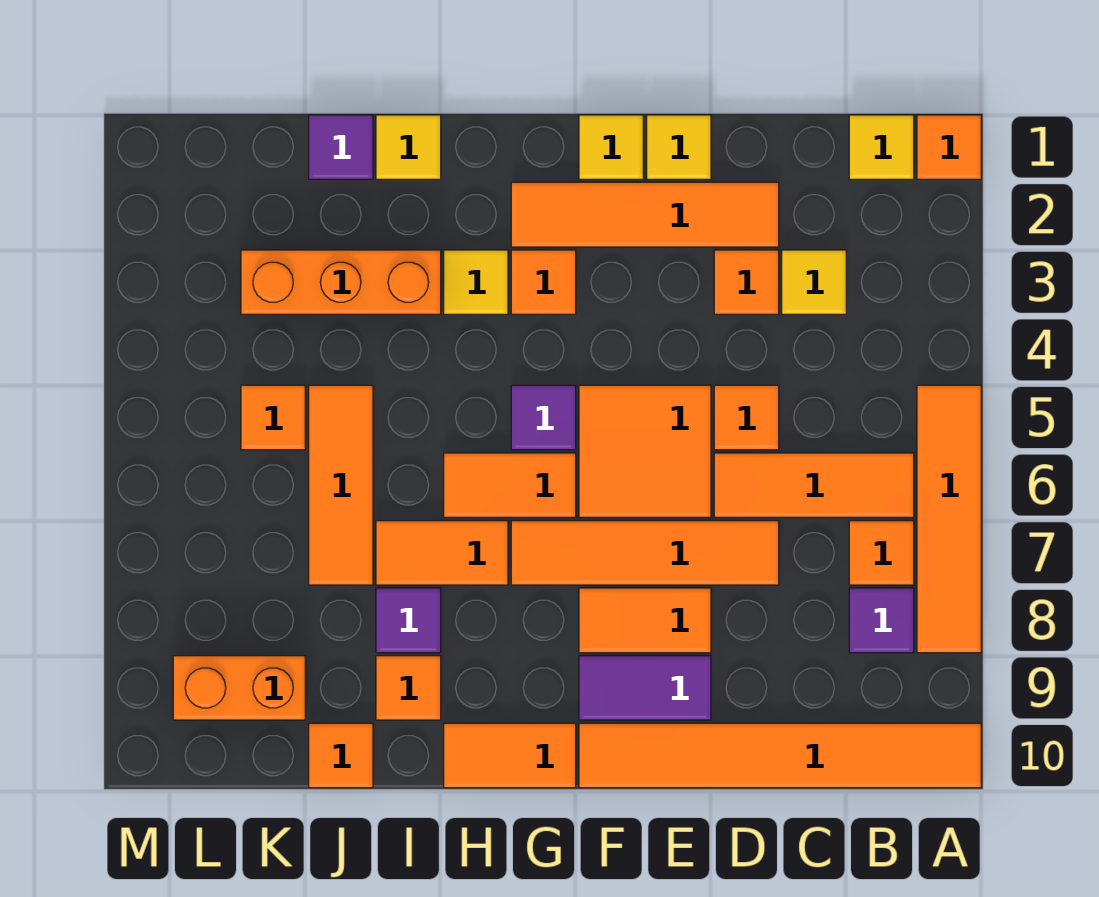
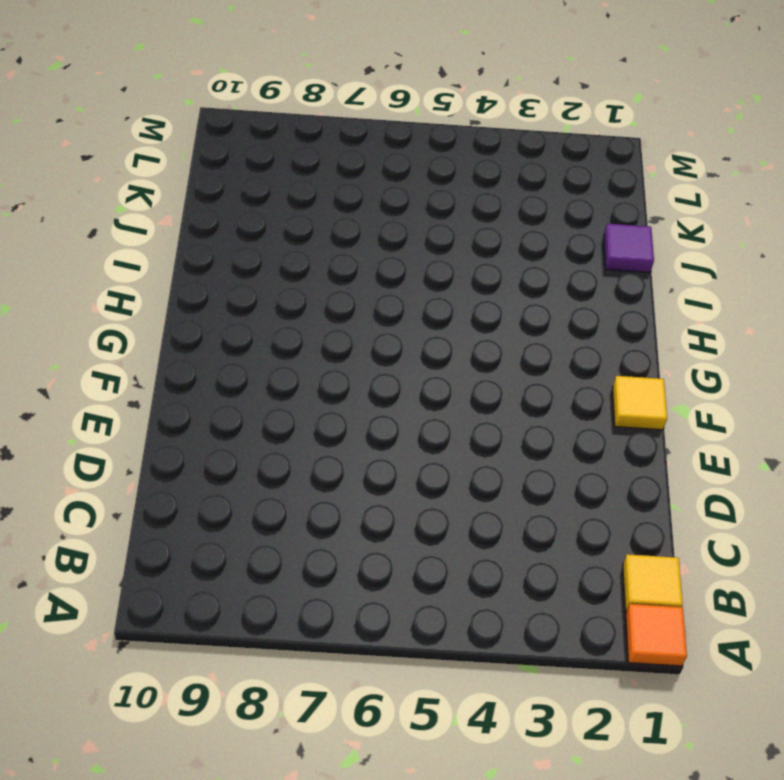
none -> orange tile A5:A8 level 1
none -> orange tile A10:F10 level 1
none -> orange tile B6:D6 level 1
none -> orange tile B7 level 1

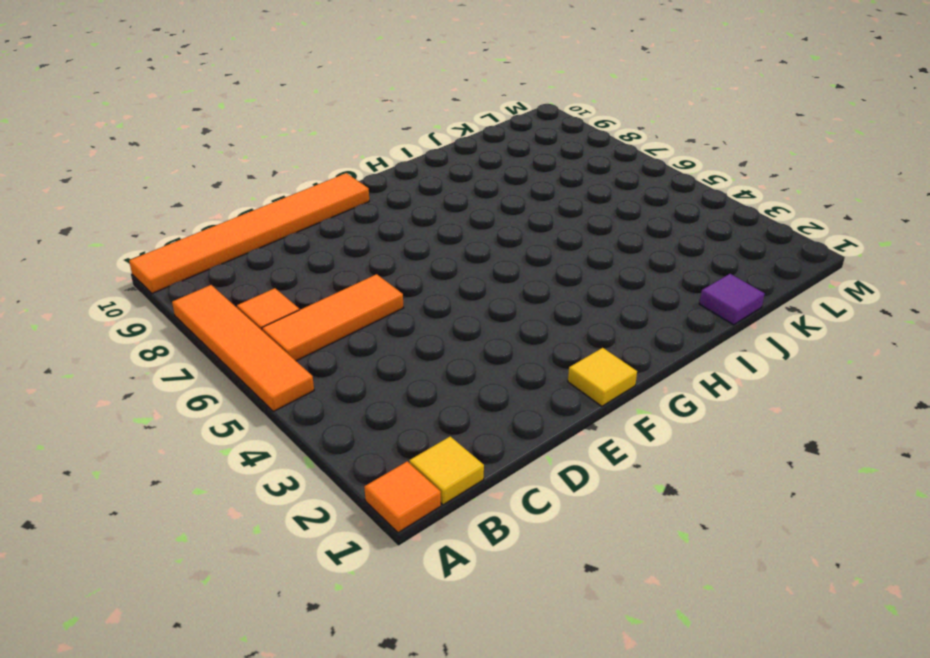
none -> purple tile B8 level 1
none -> yellow tile C3 level 1
none -> orange tile D2:G2 level 1
none -> orange tile D3 level 1

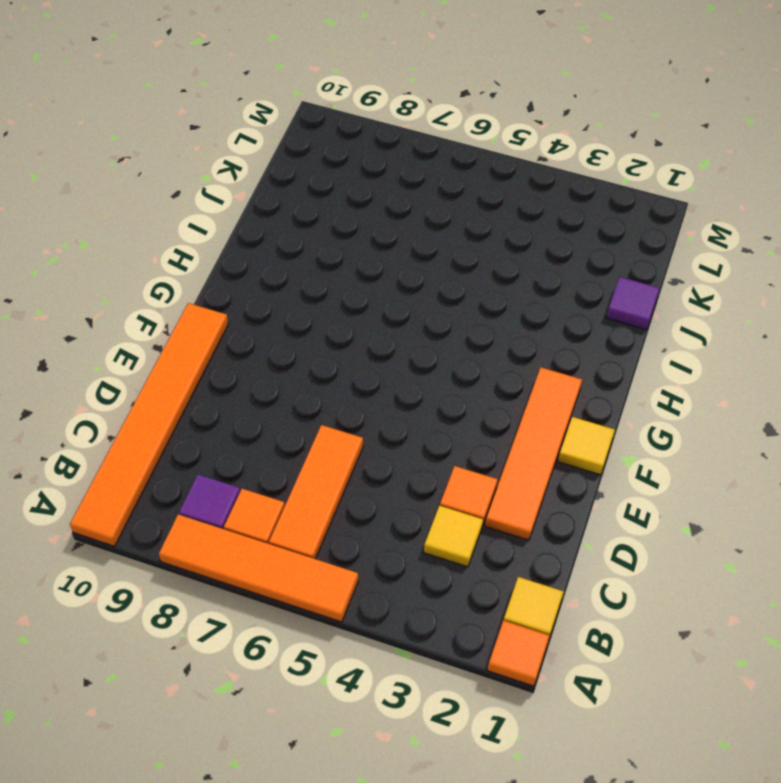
none -> orange tile D5 level 1
none -> orange tile D7:G7 level 1
none -> yellow tile E1 level 1
none -> orange tile E5:F6 level 1

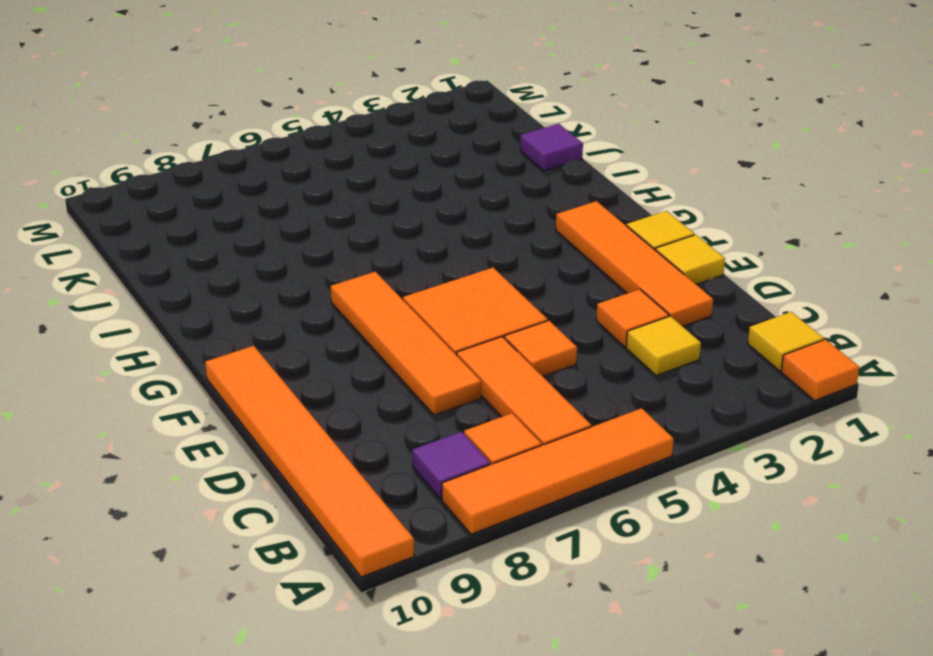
none -> orange tile E8:F8 level 1
none -> purple tile E9:F9 level 1
none -> orange tile G3 level 1
none -> purple tile G5 level 1

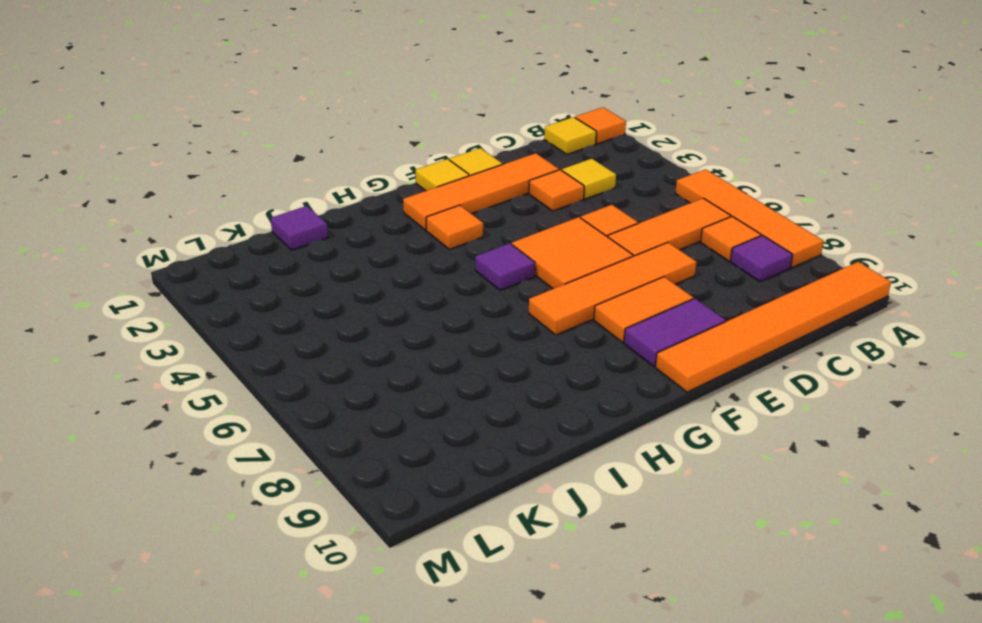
none -> orange tile G6:H6 level 1
none -> orange tile G10:H10 level 1
none -> yellow tile H3 level 1
none -> orange tile H7:I7 level 1

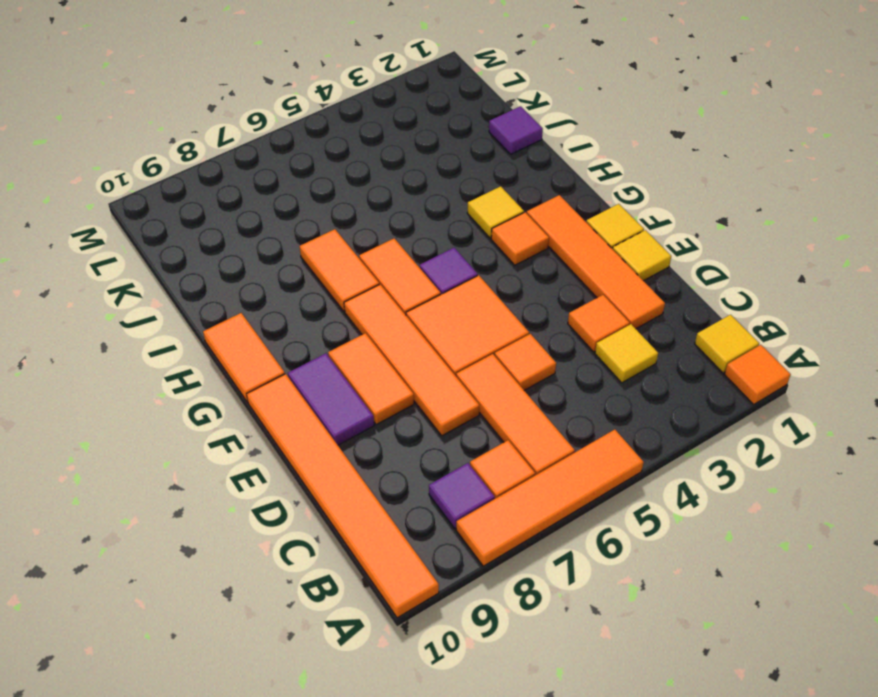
none -> yellow tile I1 level 1
none -> orange brick I3:K3 level 1
none -> purple tile I8 level 1
none -> orange tile I9 level 1

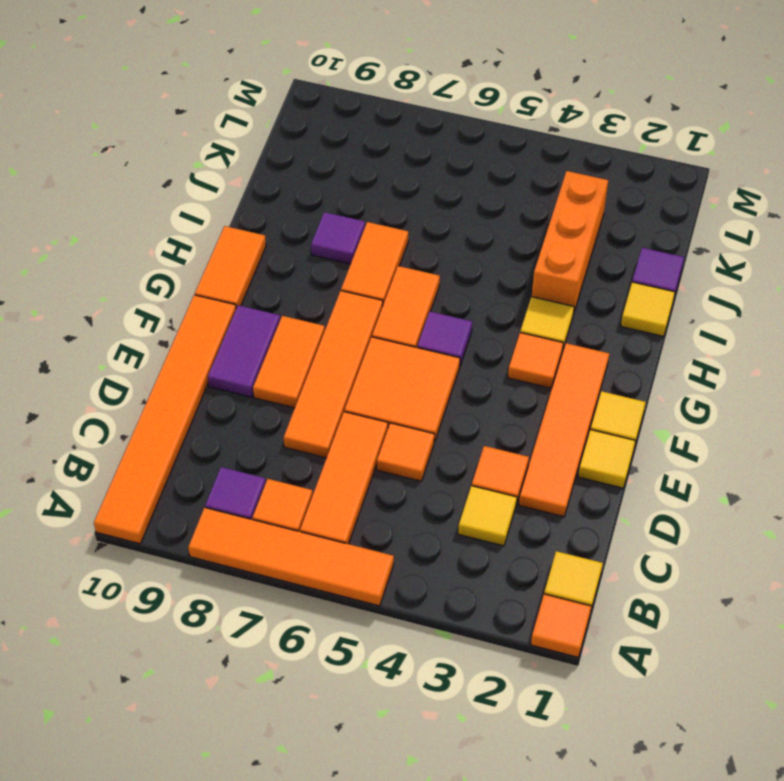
none -> orange tile I9 level 1
none -> orange tile J5:J7 level 1
none -> orange tile J10 level 1
none -> orange tile K5 level 1

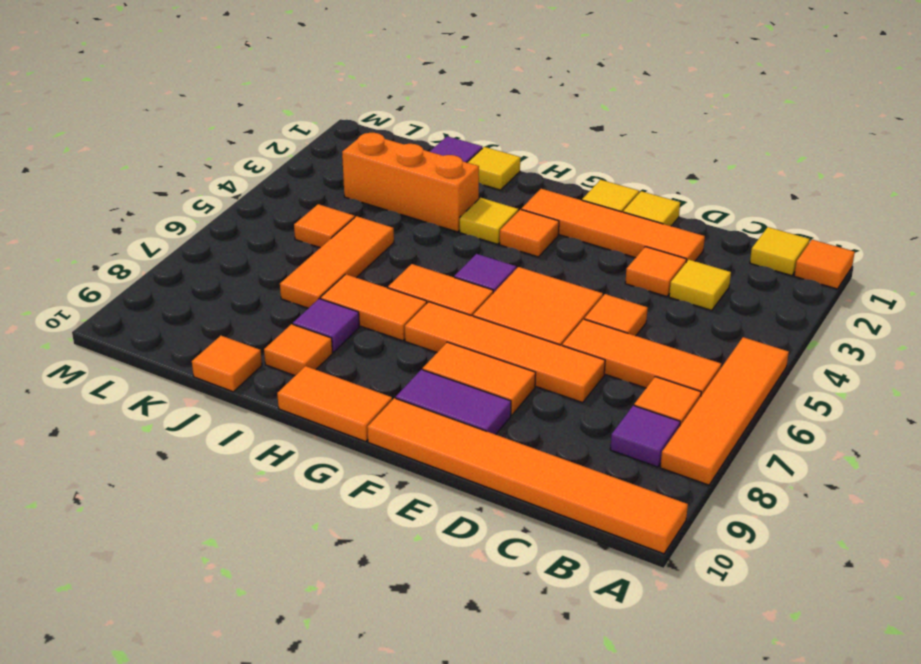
none -> orange brick K9:L9 level 1

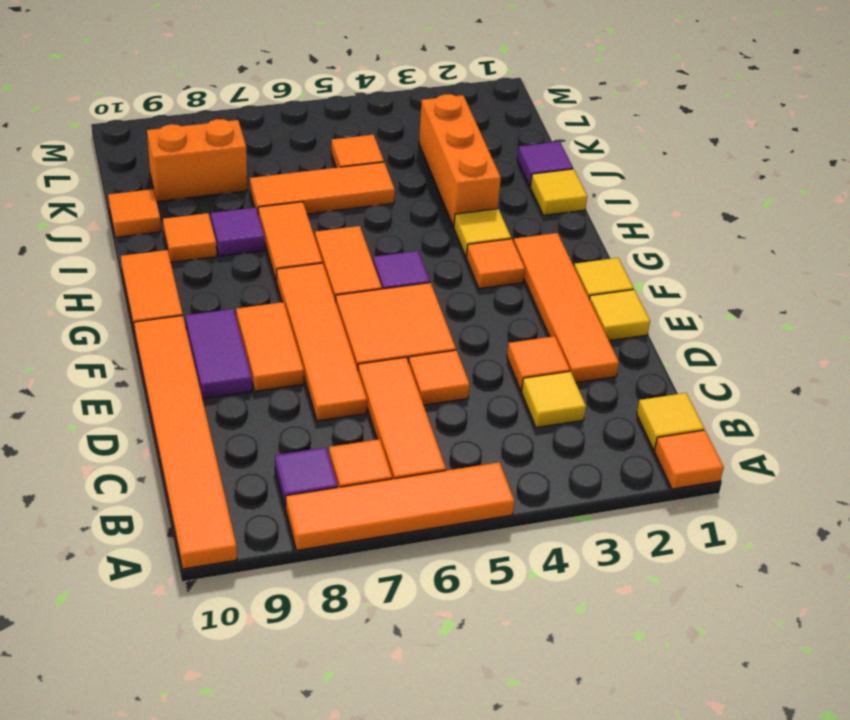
orange brick K8:K9 level 1 -> orange brick K9:L9 level 1

